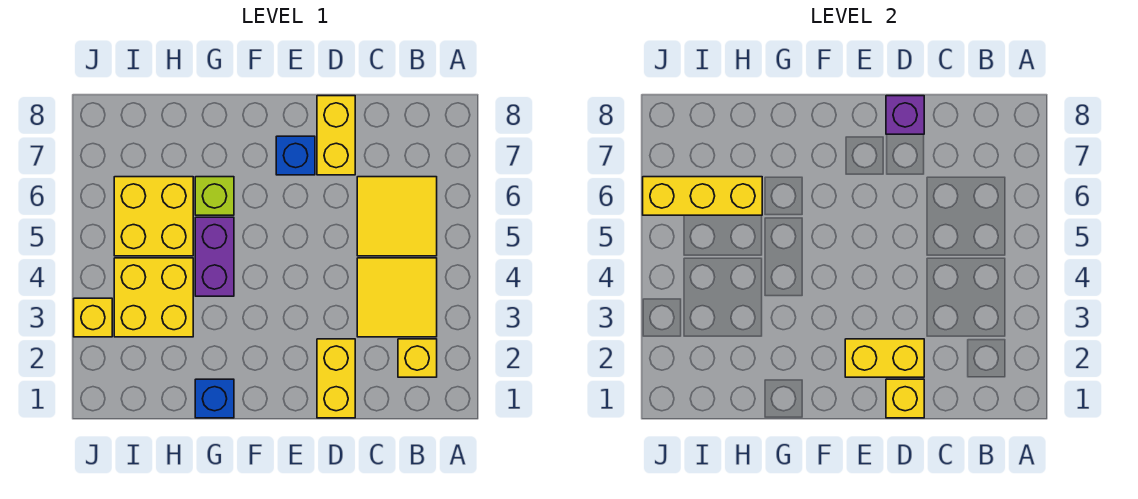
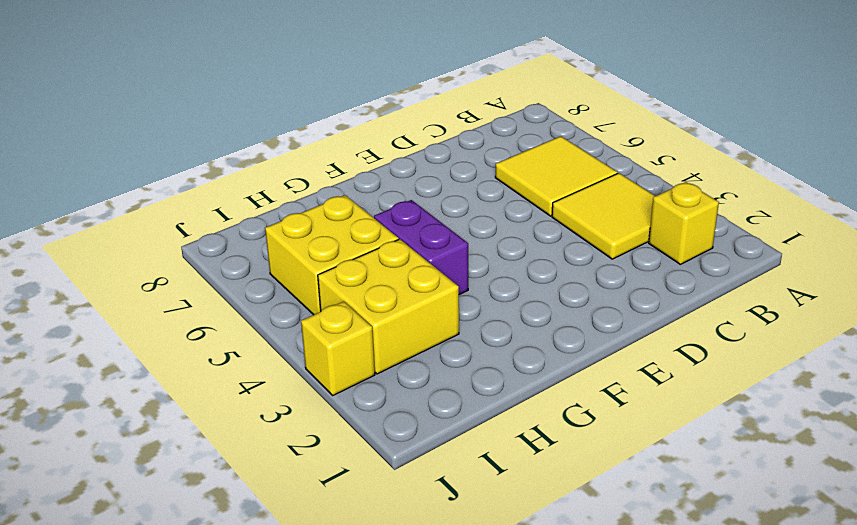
none -> yellow brick D1:D2 level 1
none -> yellow brick D7:D8 level 1
none -> blue brick E7 level 1

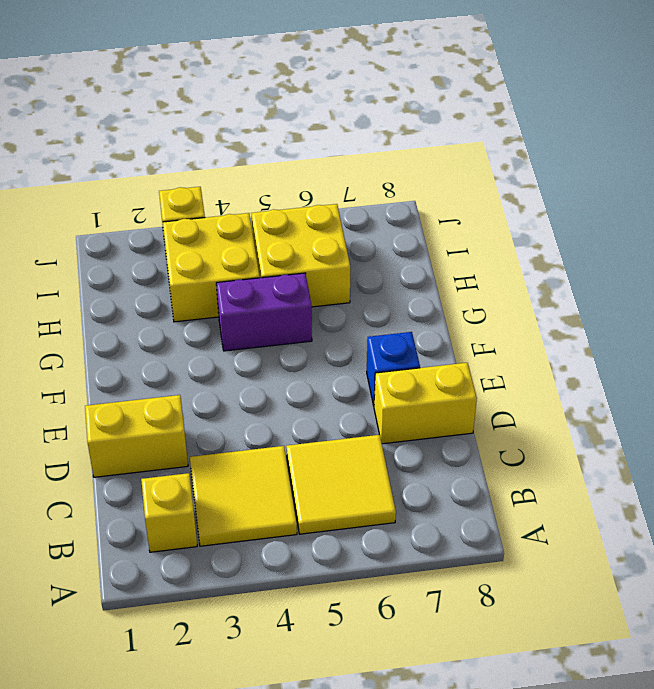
none -> blue brick G1 level 1
none -> lime brick G6 level 1
none -> yellow brick D1 level 2

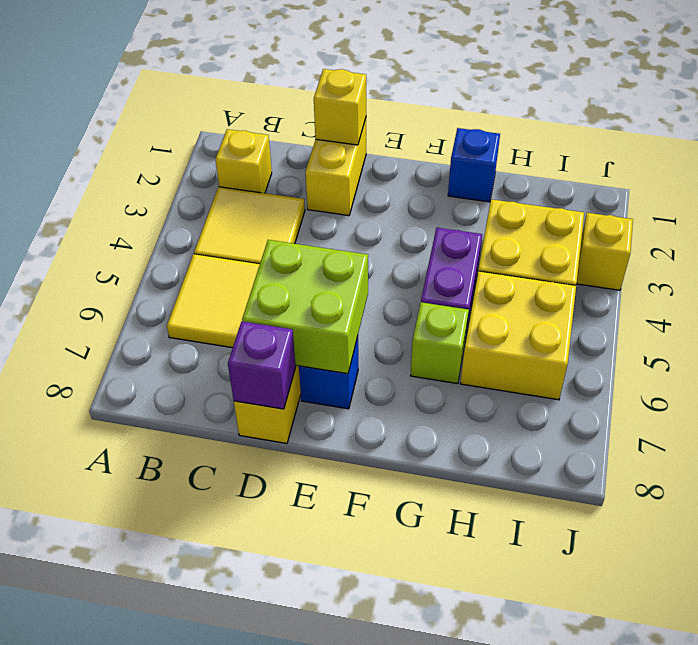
lime brick D6:E7 level 2 -> none
none -> yellow brick D2:E2 level 2
none -> yellow brick H6:J6 level 2

